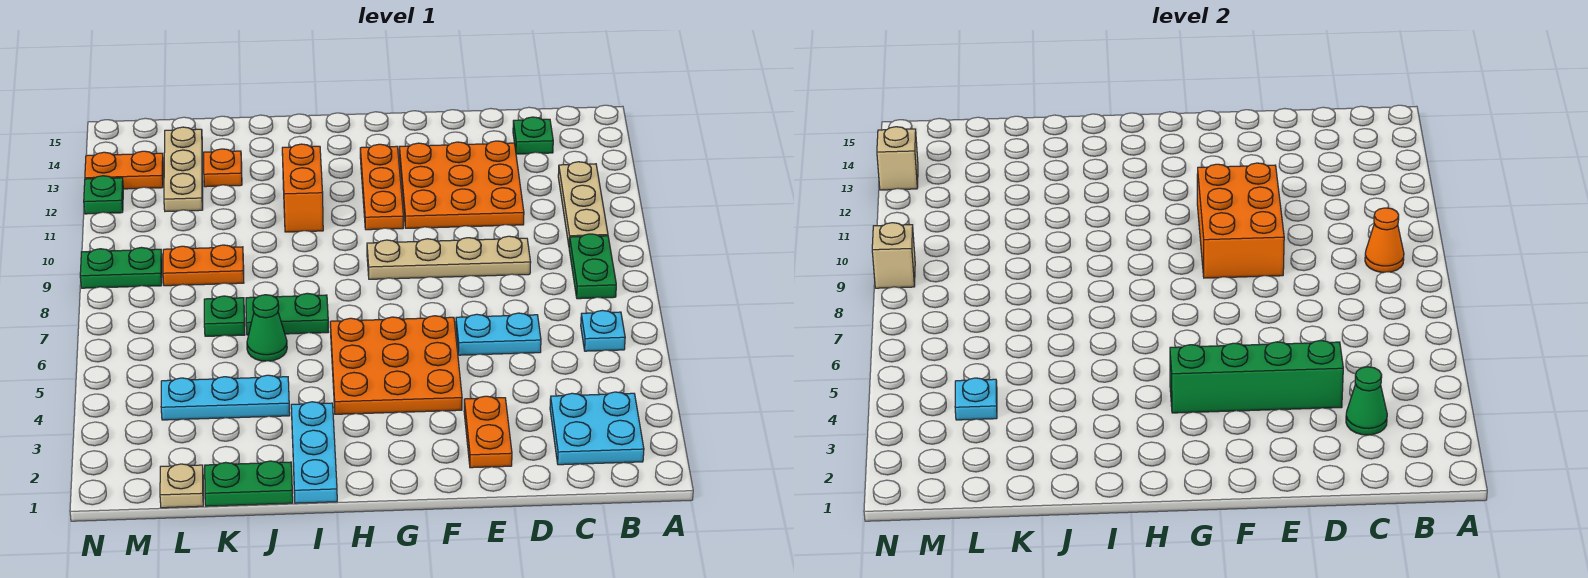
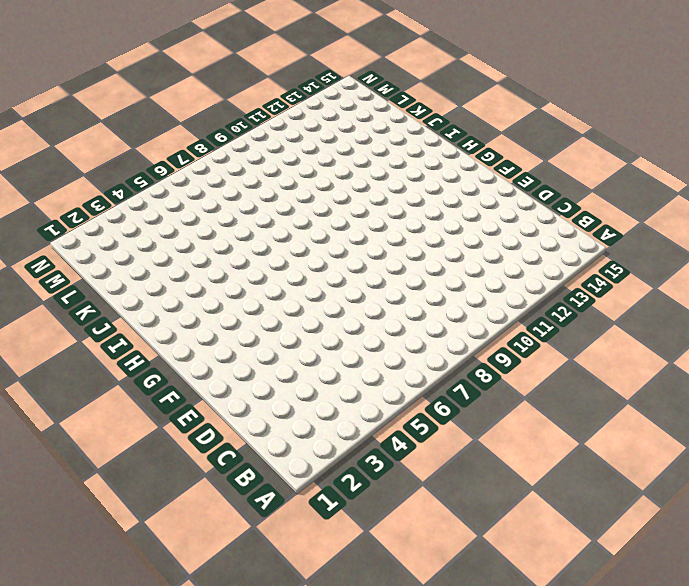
none -> cyan plate B2:C3 level 1
none -> cyan plate B6 level 1
none -> green plate B8:B9 level 1
none -> tan plate B10:B12 level 1

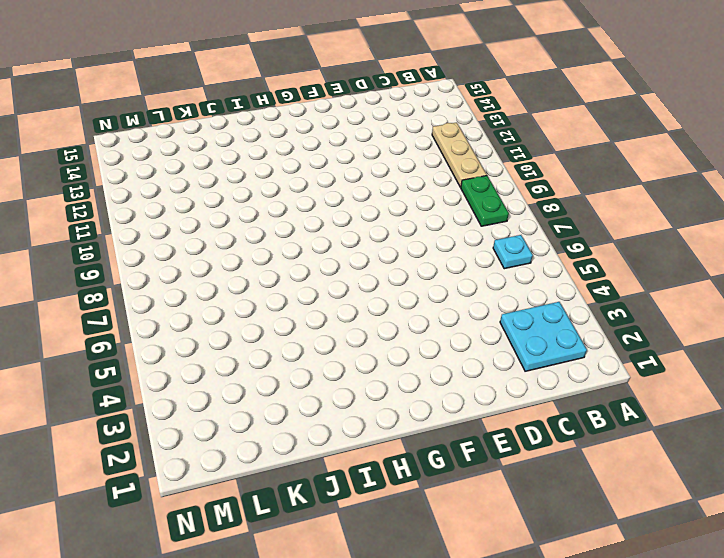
none -> green plate C14 level 1
none -> cyan plate D6:E6 level 1
none -> tan plate D9:G9 level 1
none -> orange plate D11:F13 level 1

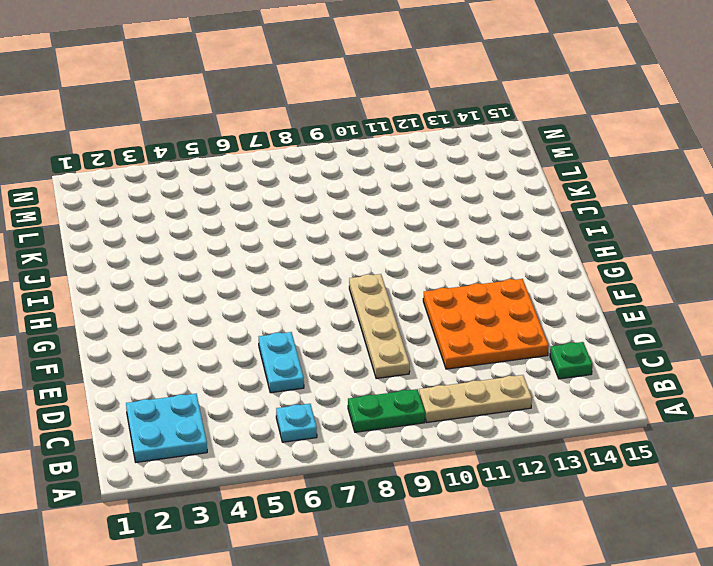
none -> orange plate E2:E3 level 1
none -> orange plate F4:H6 level 1
none -> orange plate G11:G13 level 1
none -> cyan plate I1:I3 level 1

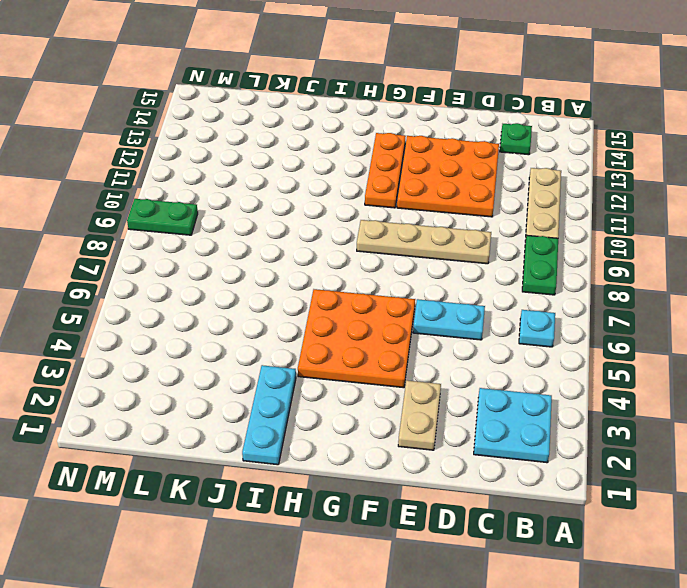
tan plate E2:E3 level 1 -> orange plate E2:E3 level 1
none -> green plate I7:J7 level 1
none -> orange brick I11:I12 level 1
none -> green plate J1:K1 level 1
none -> cyan plate J4:L4 level 1

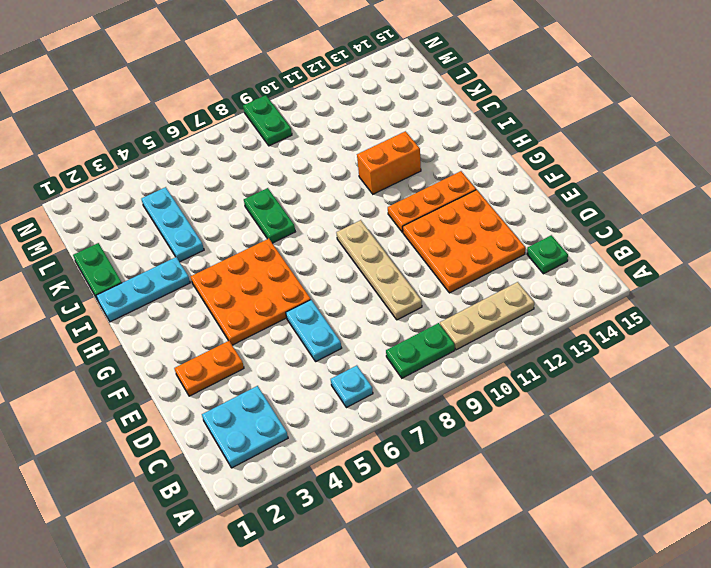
none -> green cone J6 level 1
none -> green plate K7 level 1
none -> orange plate K9:L9 level 1
none -> orange plate K13 level 1

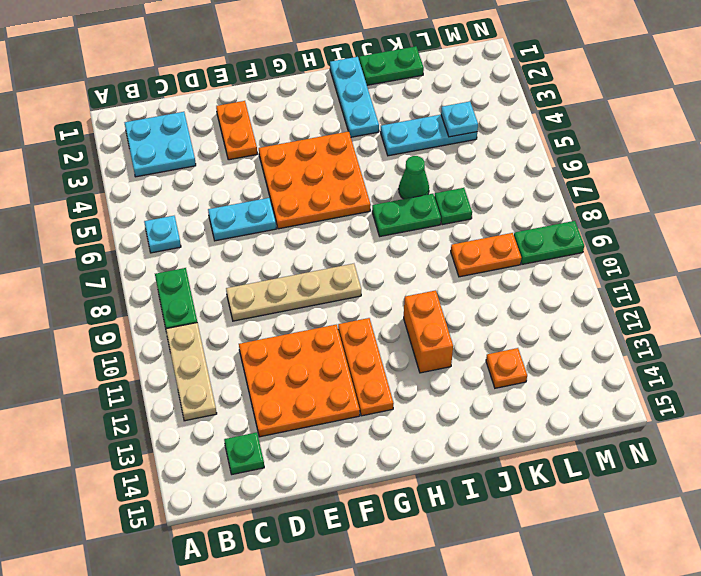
none -> tan plate L1 level 1
none -> tan plate L12:L14 level 1
none -> orange plate M13:N13 level 1
none -> green plate N12 level 1

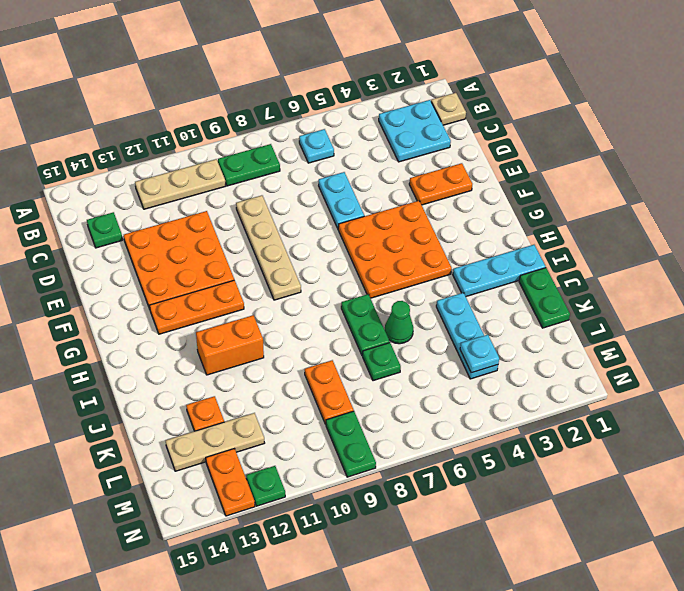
tan plate B1 level 1 -> tan plate L1 level 1
none -> orange cone B9 level 2
none -> green cone C3 level 2
none -> green brick D4:G4 level 2
none -> orange brick E9:F11 level 2

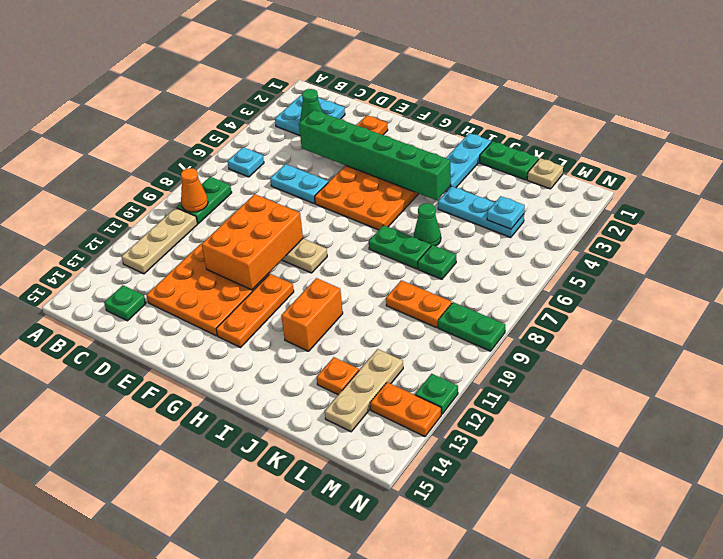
green brick D4:I4 level 2 -> green brick D4:G4 level 2
none -> tan brick N9 level 2
none -> tan brick N13 level 2

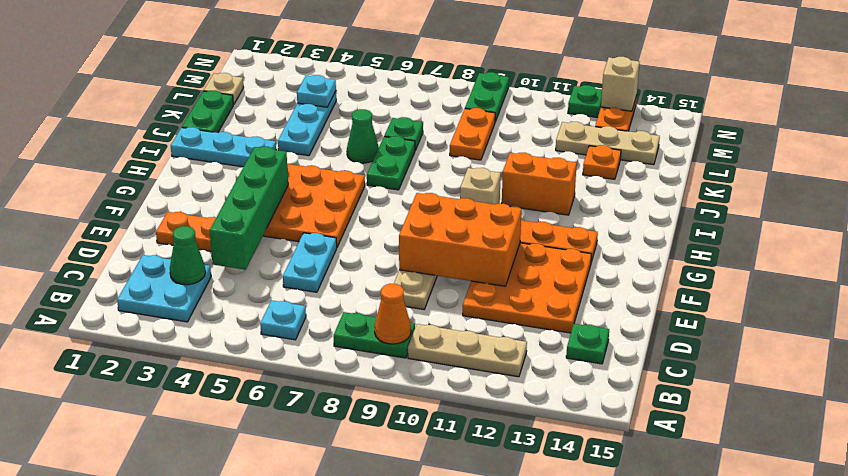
tan brick H10 level 1 -> tan brick N9 level 2

